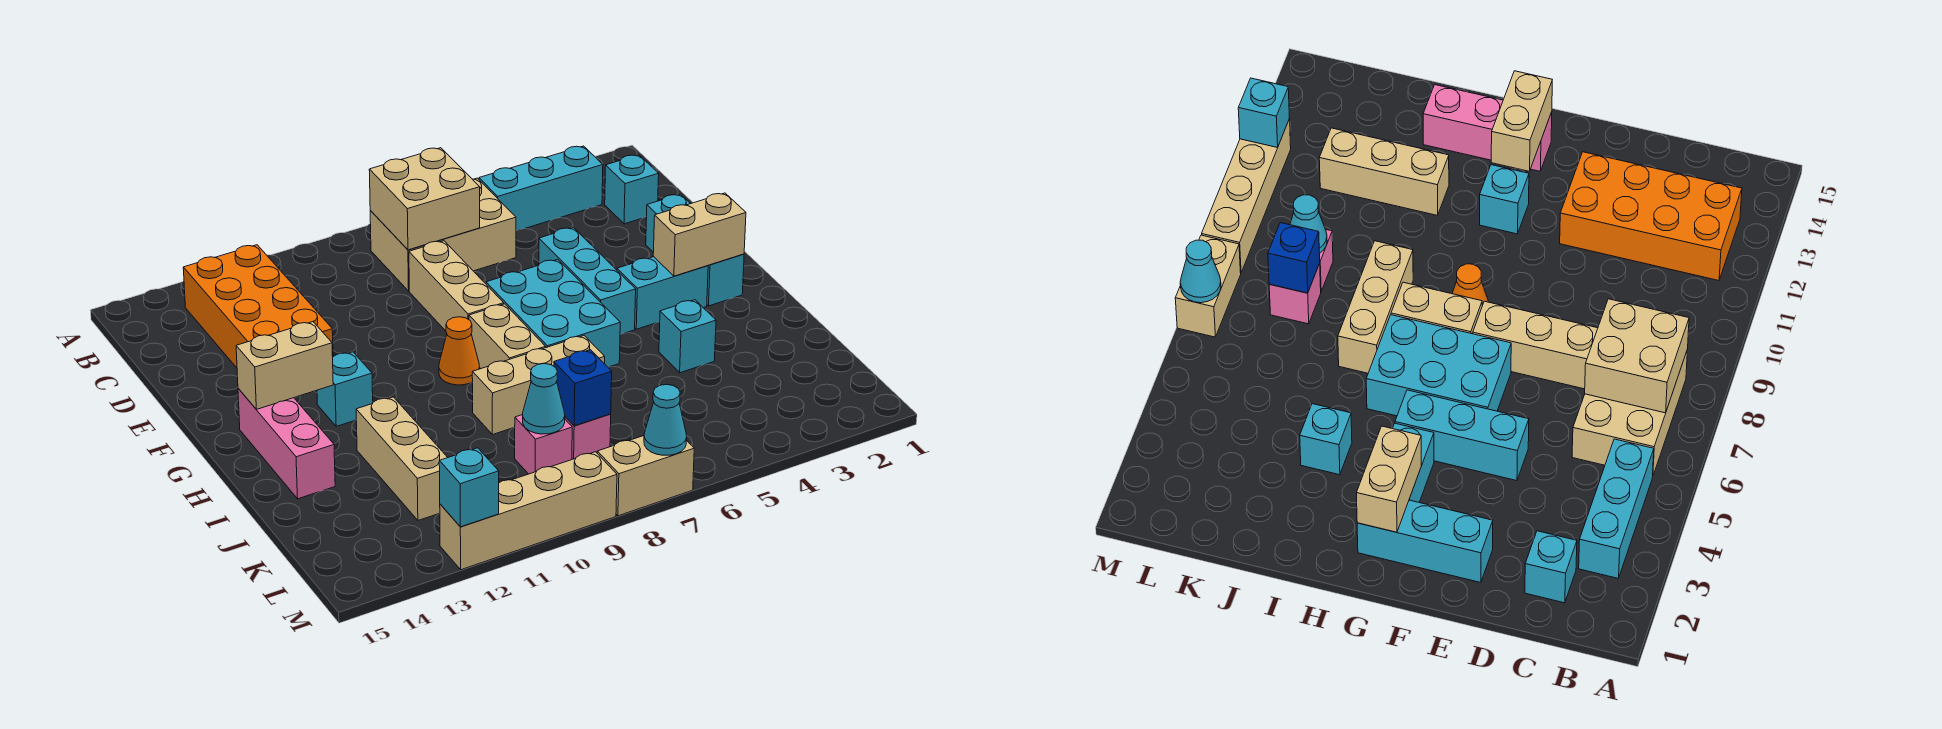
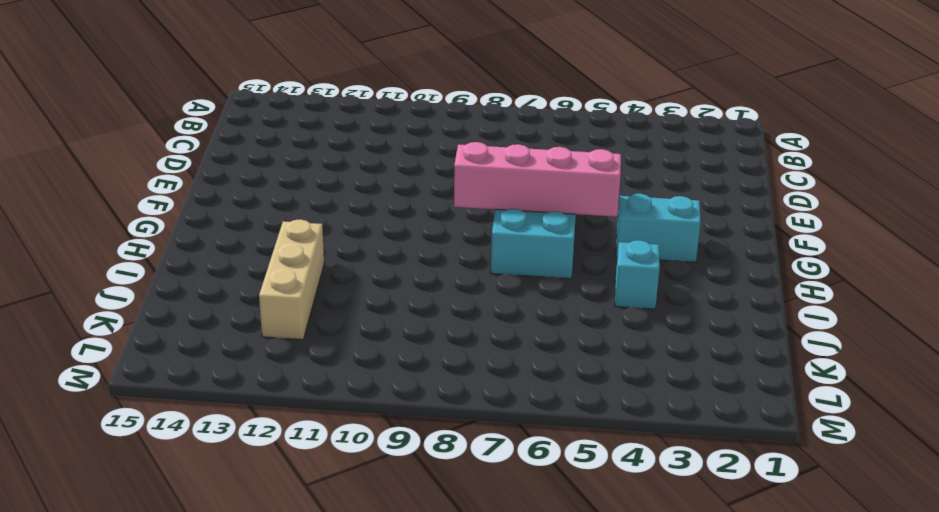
pink brick G5:G8 level 2 -> none
none -> cyan brick B3:B5 level 1
none -> tan brick B6:C8 level 1
none -> orange brick B12:E13 level 1

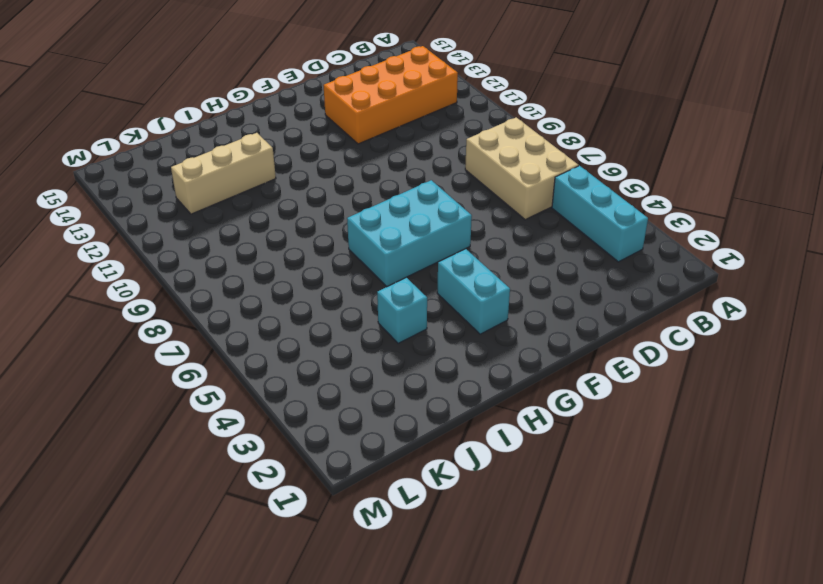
none -> cyan brick C2 level 1
none -> tan brick D8:F8 level 1
none -> cyan brick E2:G2 level 1

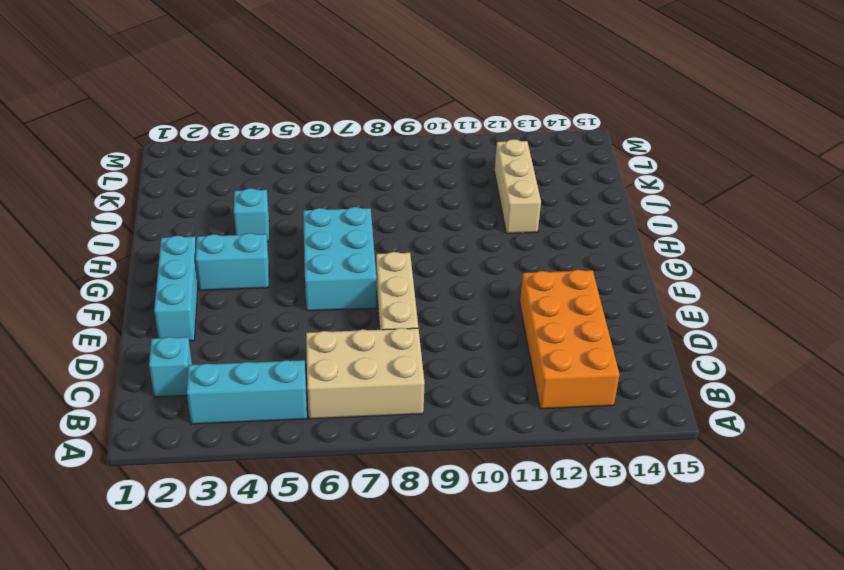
none -> cyan brick E5:G5 level 1
none -> tan brick G8:H8 level 1
none -> orange cone G9 level 1

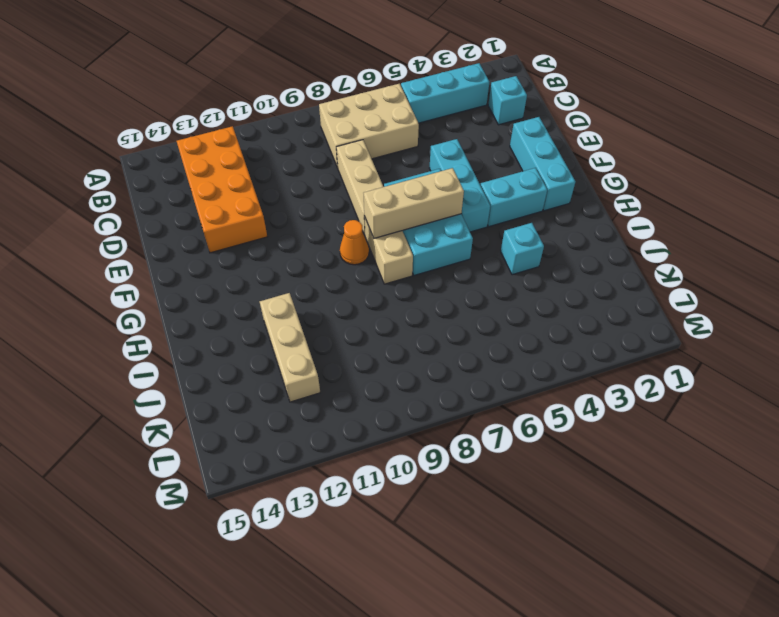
tan brick G6:G8 level 2 -> tan brick I7:I9 level 1
none -> cyan brick G12 level 1
none -> pink brick G14:I14 level 1
none -> pink brick K8 level 1

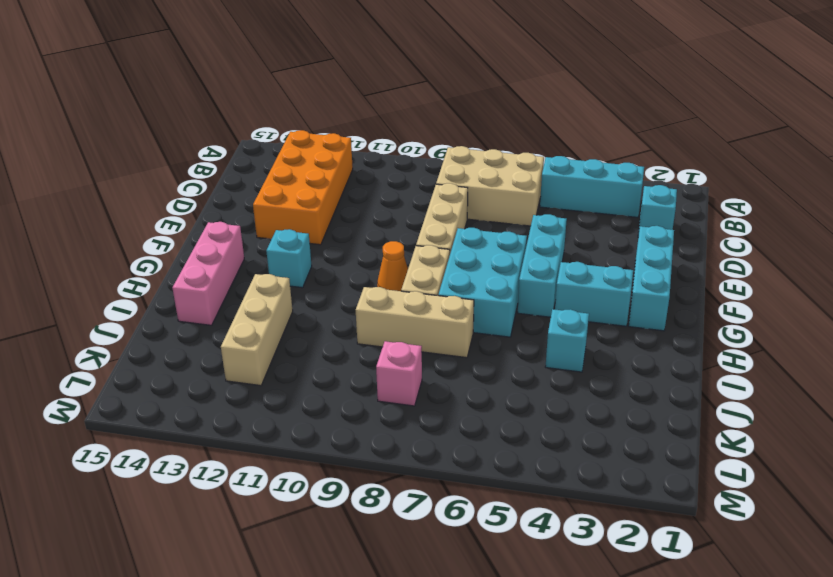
none -> pink brick K9 level 1
none -> tan brick M7:M8 level 1
none -> tan brick M9:M12 level 1

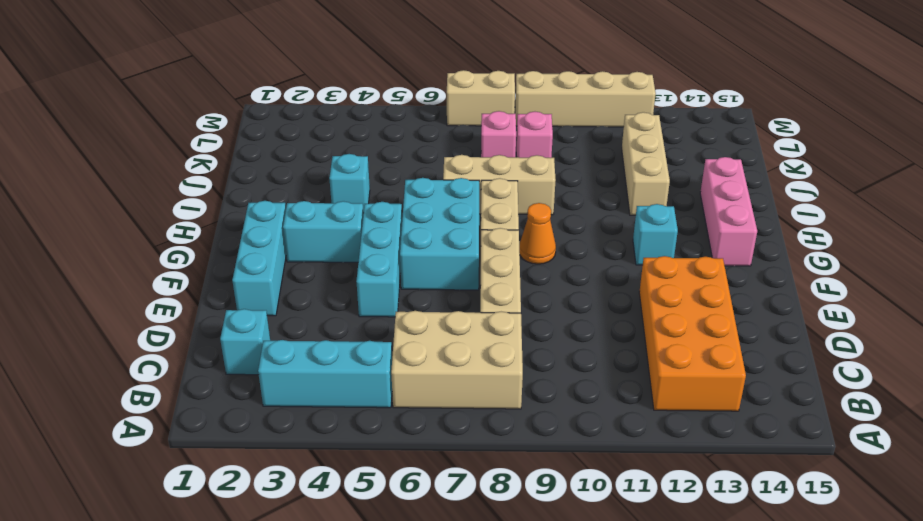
none -> tan brick B7:C8 level 2
none -> tan brick G2:G3 level 2
none -> tan brick G13:G14 level 2

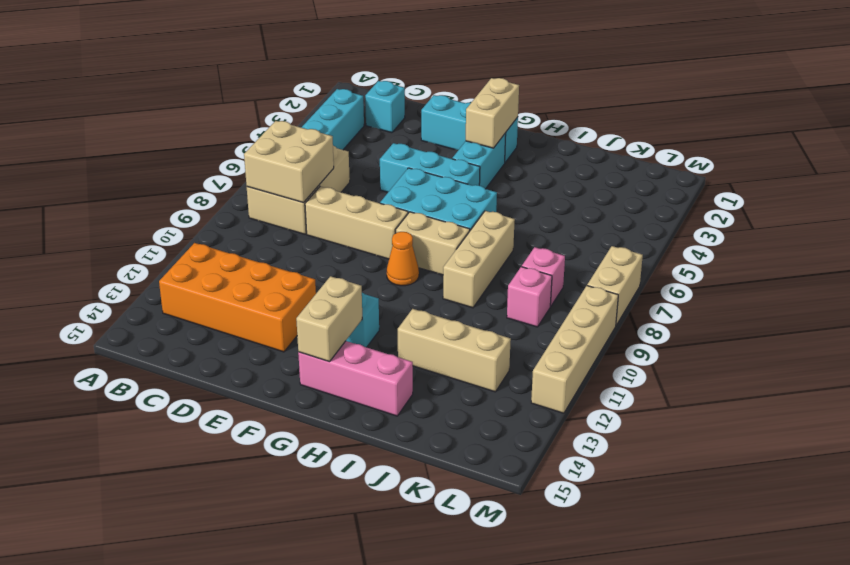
none -> cyan brick I4 level 1
none -> blue brick K8 level 2
none -> cyan cone K9 level 2

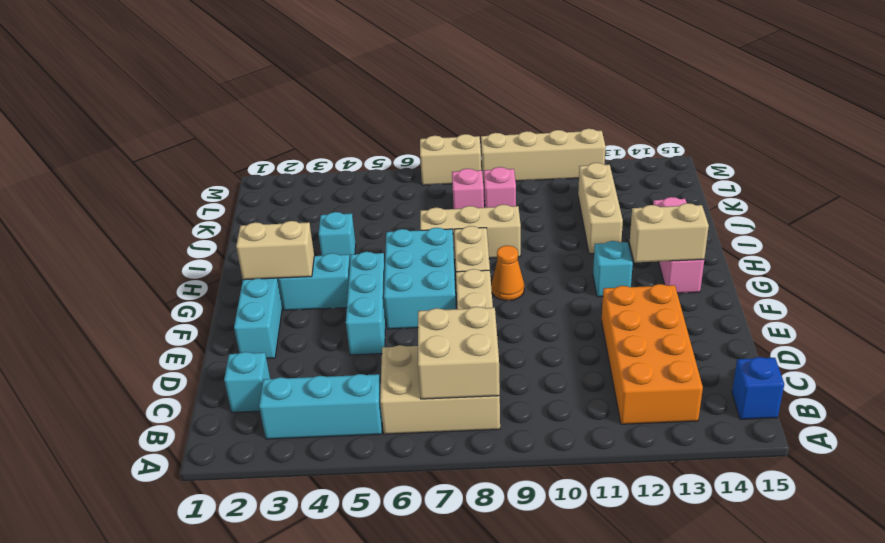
blue brick B15 level 1 -> blue brick K8 level 2
none -> cyan cone K9 level 2
none -> cyan cone M7 level 2
none -> cyan brick M12 level 2

